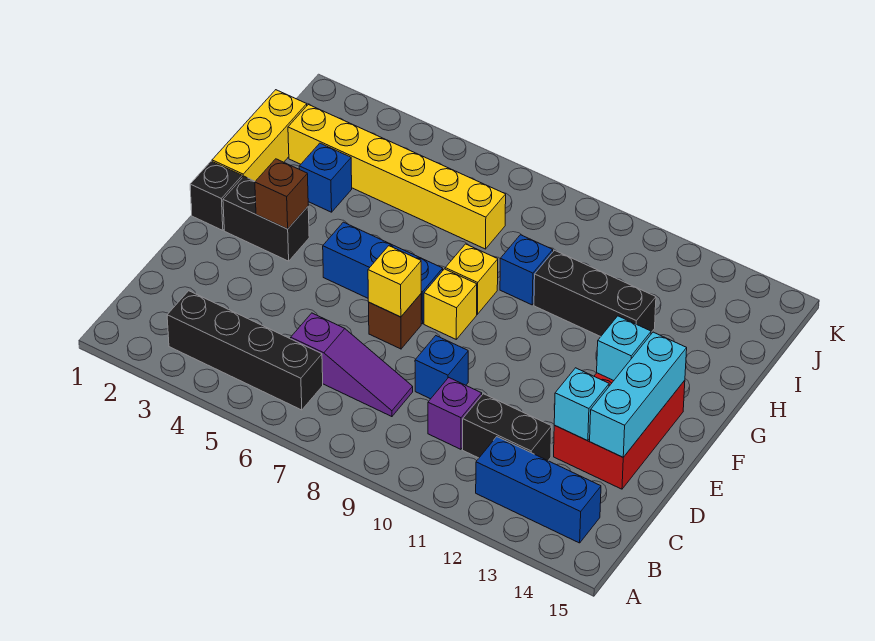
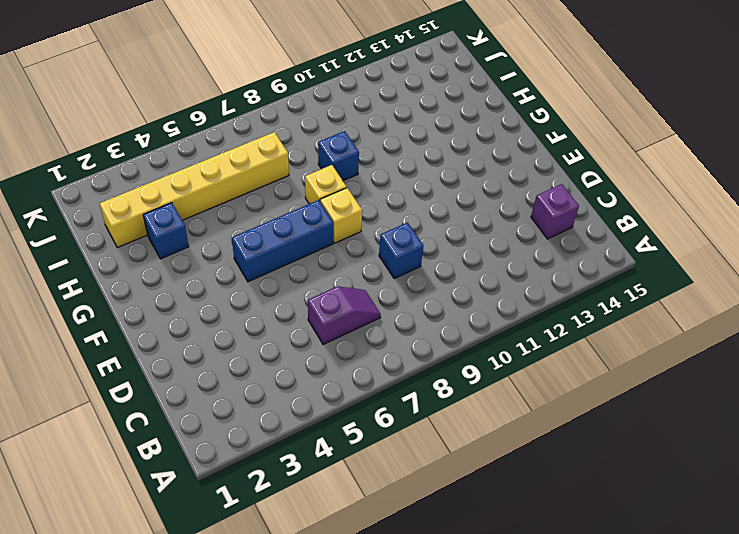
purple slope C6:C7 level 1 top 6 -> purple slope C6:C8 level 1 top 6
purple brick C14 level 1 -> purple brick C10 level 1
none -> black brick B3:B6 level 1
none -> blue brick B12:B14 level 1
none -> black brick C11:C12 level 1

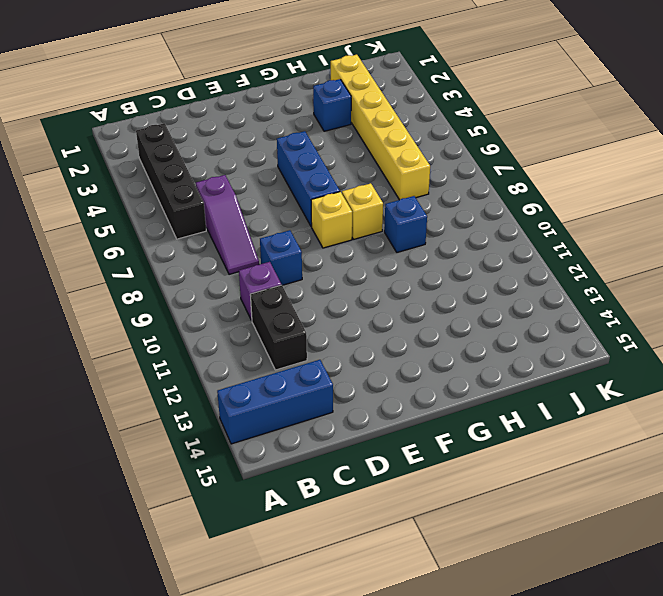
blue brick A14:C14 level 1 -> blue brick B12:B14 level 1
none -> red brick D13:F14 level 1
none -> brown brick E7 level 1
none -> black brick F1 level 1

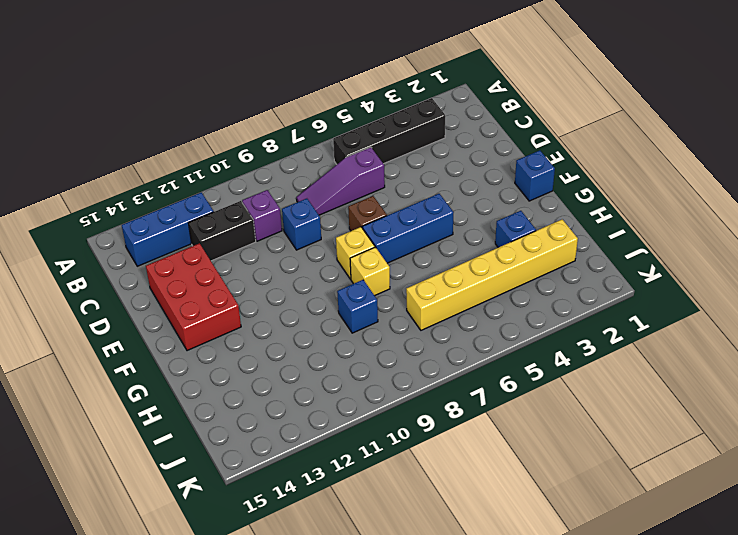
blue brick F1 level 1 -> black brick F1 level 1
none -> black brick F2:F3 level 1
none -> yellow brick G1:I1 level 1
none -> black brick H10:H12 level 1

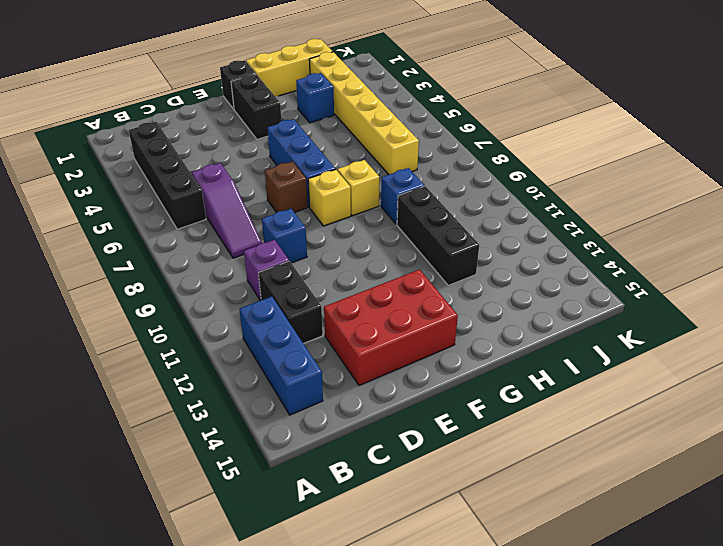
none -> cyan brick D13 level 2
none -> cyan brick D14:F14 level 2
none -> yellow brick E7 level 2

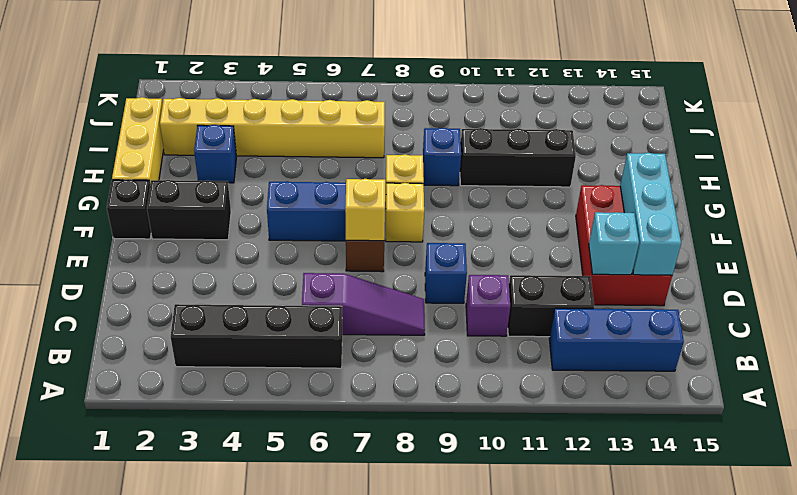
none -> brown brick F3 level 2
none -> cyan brick F13 level 2

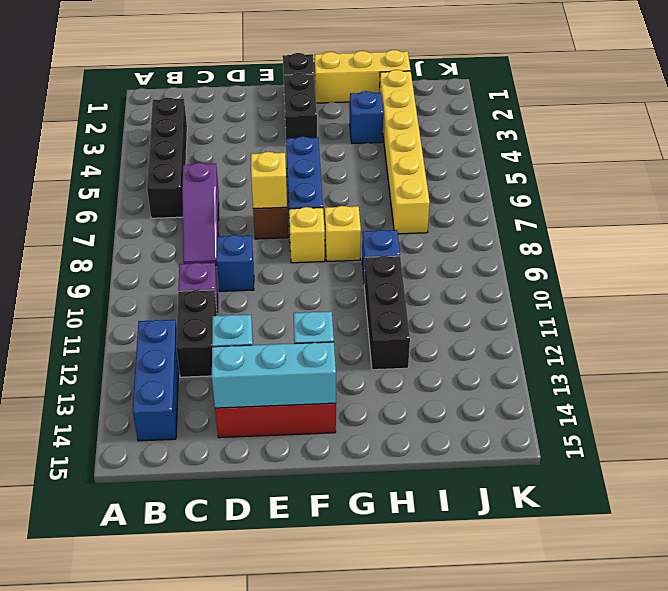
none -> brown brick F3 level 2

